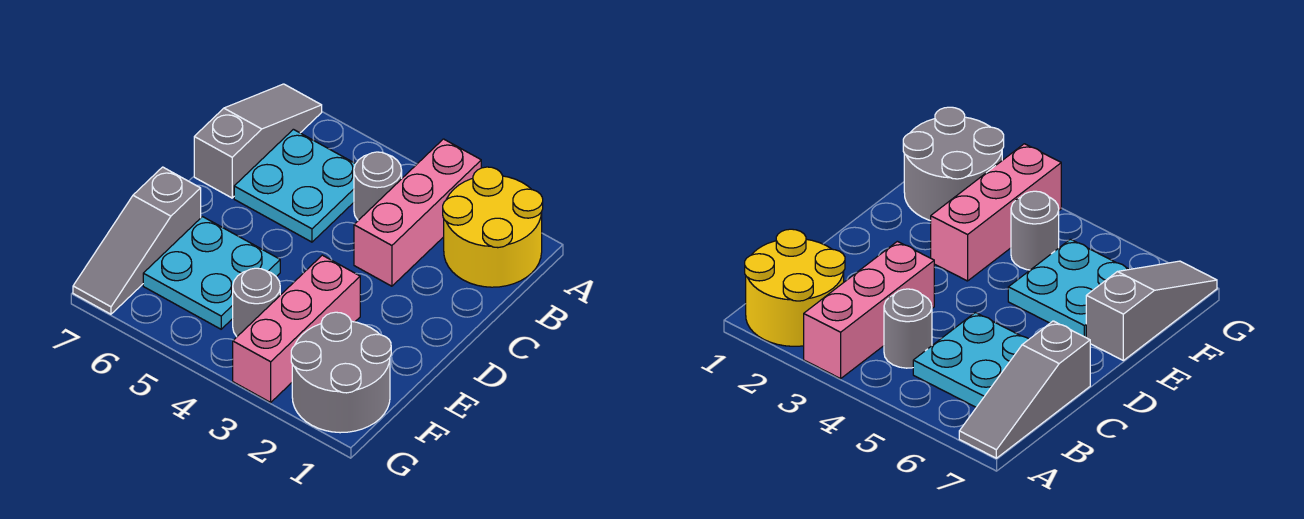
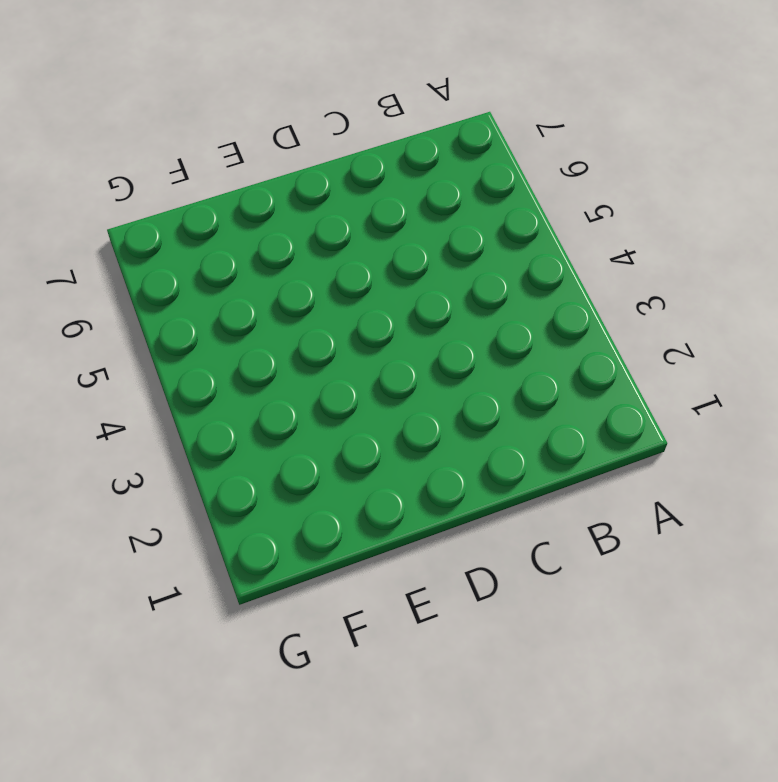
none -> yellow round brick A1:B2 level 1
none -> pink brick A3:C3 level 1

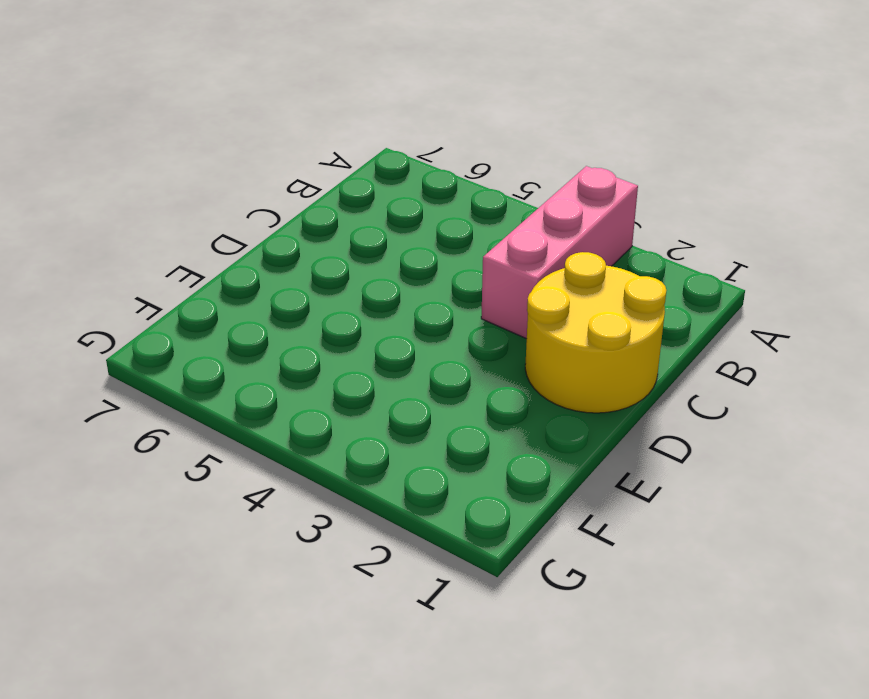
yellow round brick C1:D2 level 1 -> yellow round brick A1:B2 level 1
none -> grey slope A7:C7 level 1 top C
none -> grey round brick B4 level 1

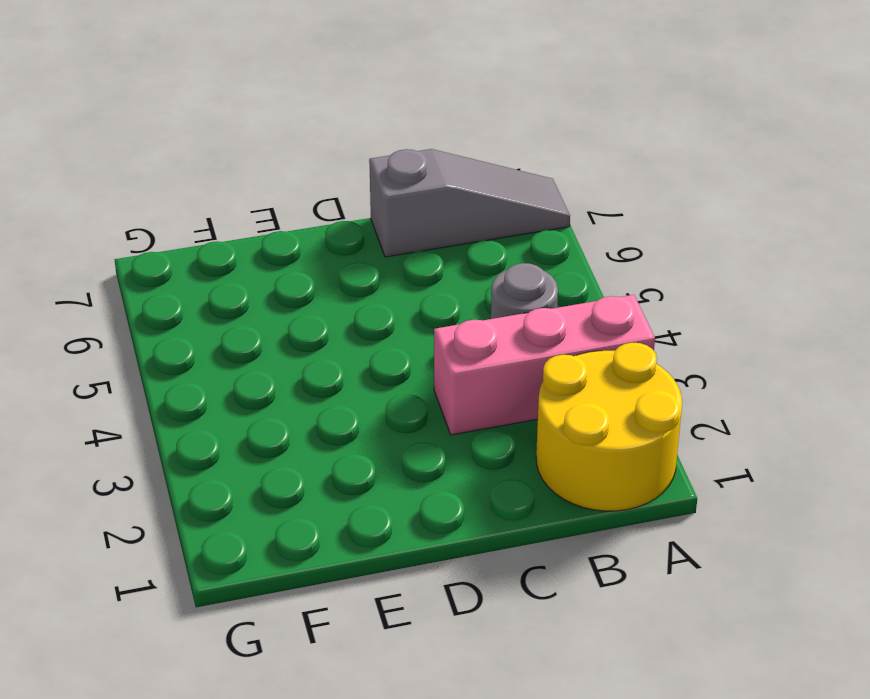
none -> cyan plate B5:C6 level 1
none -> pink brick E3:G3 level 1

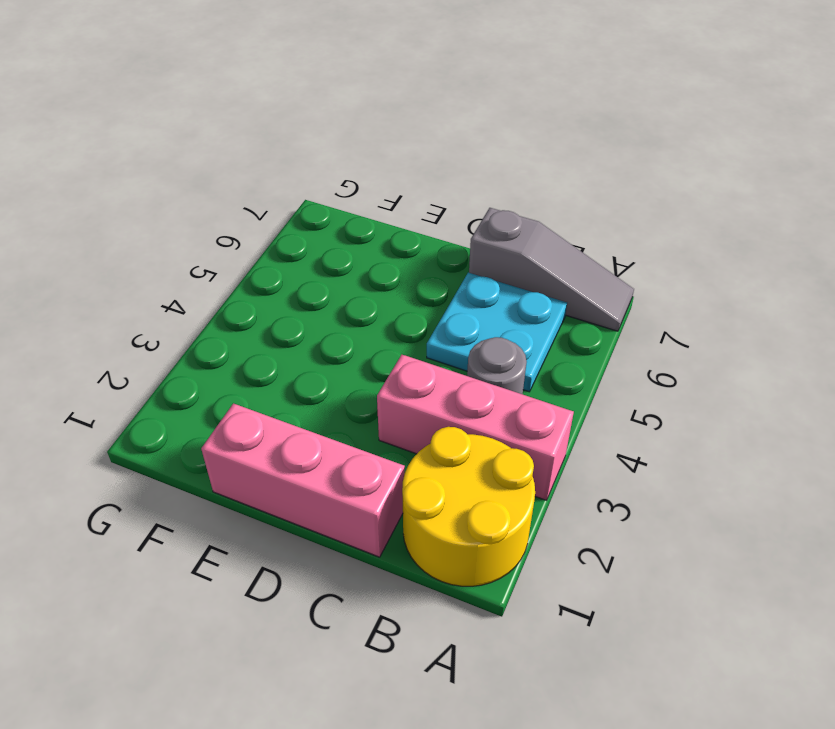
pink brick C1:E1 level 1 -> pink brick E3:G3 level 1
none -> cyan plate E5:F6 level 1
none -> grey slope E7:G7 level 1 top E

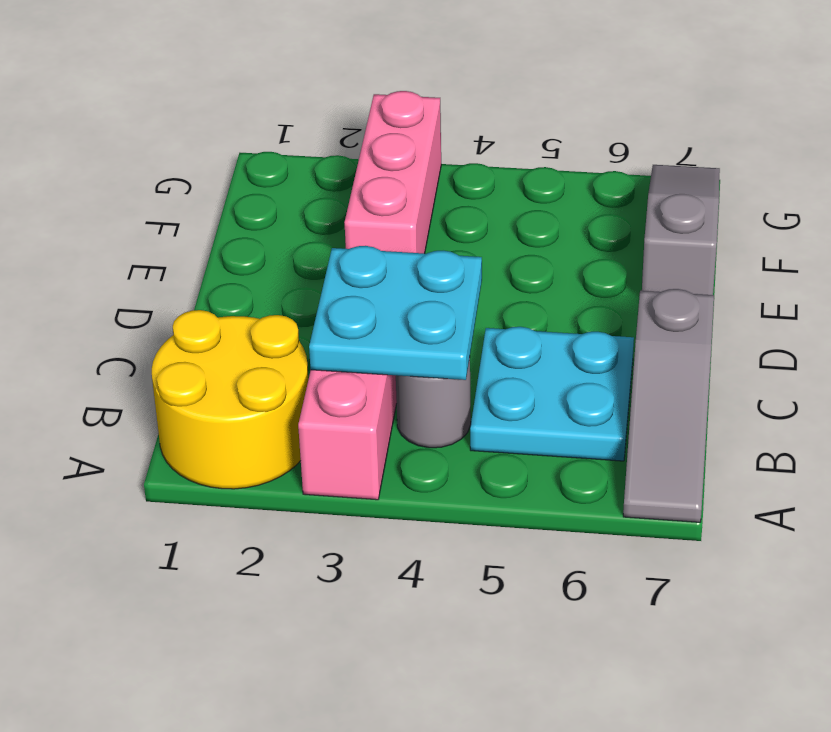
cyan plate B3:C4 level 2 -> cyan plate E5:F6 level 1
none -> grey round brick F1:G2 level 1
none -> grey round brick F4 level 1

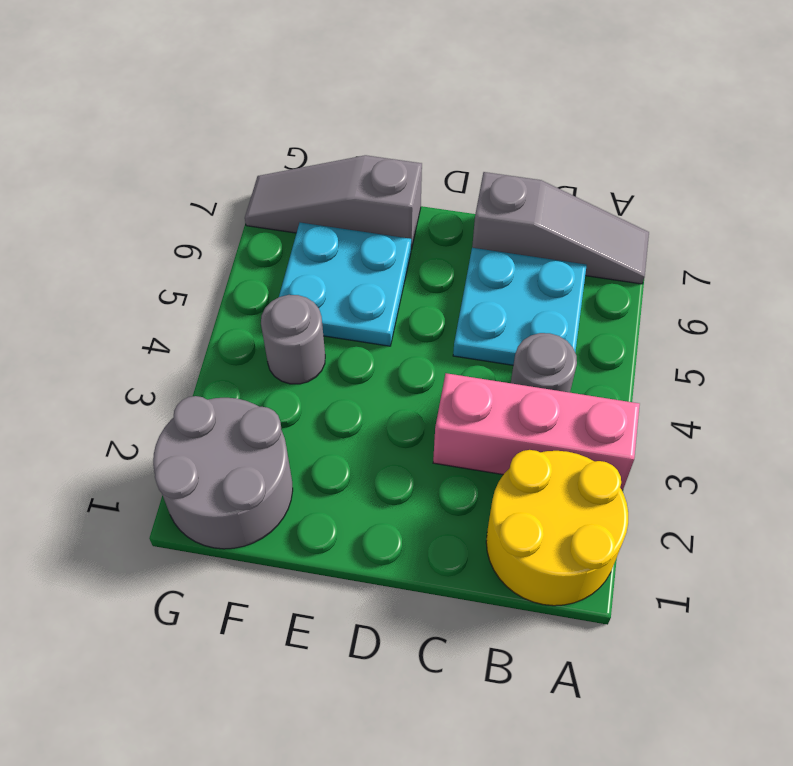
none -> pink brick E3:G3 level 1

